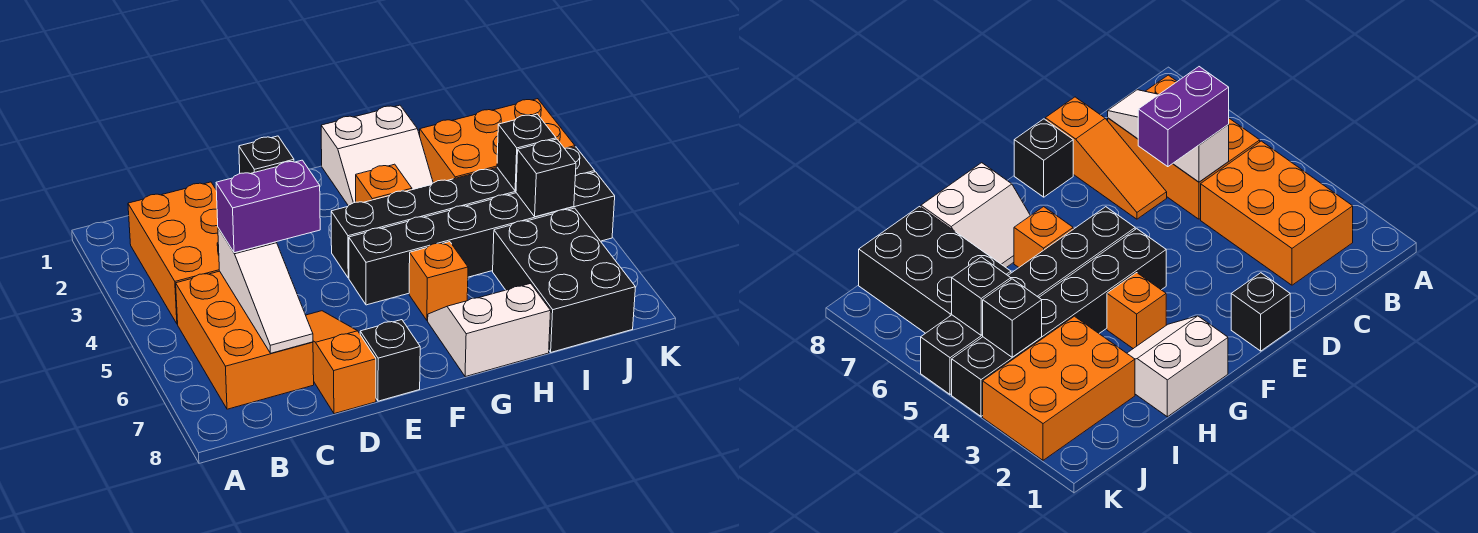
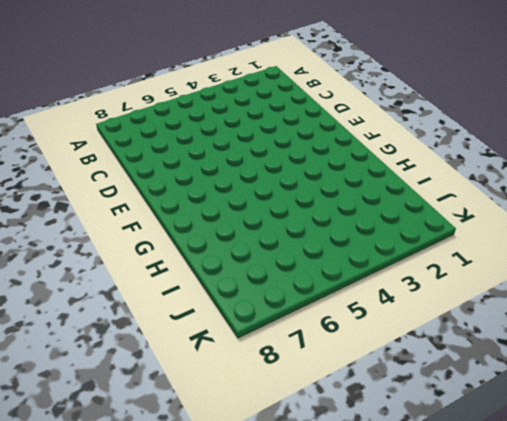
none -> orange brick B2:C4 level 1
none -> orange brick B5:C7 level 1
none -> orange slope D6:D8 level 1 top 8

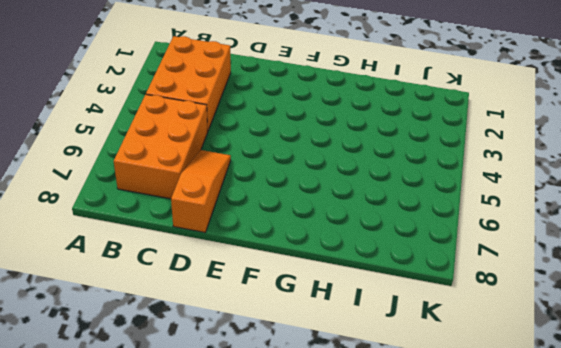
none -> black brick E1 level 1
none -> black brick E8 level 1
none -> black brick F4:K4 level 1

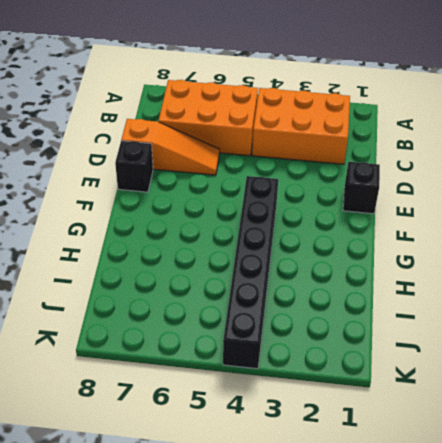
none -> black brick F5:K5 level 1
none -> white slope G1:H2 level 1 top 1
none -> orange brick G3 level 1

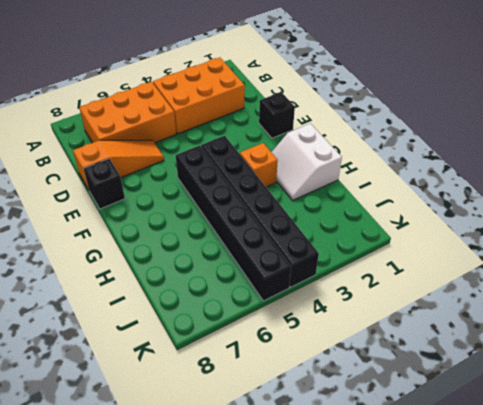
none -> orange brick G6 level 1
none -> white slope G7:H8 level 1 top 8
none -> orange brick I2:K3 level 1

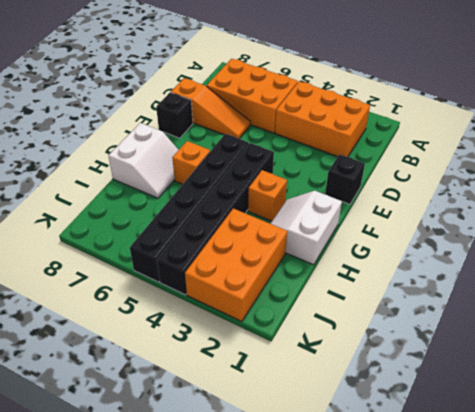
none -> black brick I6:J8 level 1
none -> white slope C5:C7 level 2 top 5
none -> black brick J4 level 2

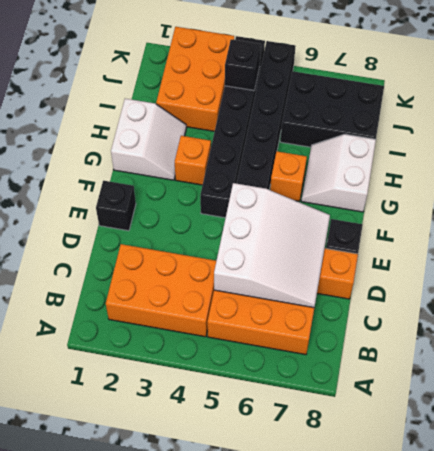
white slope C5:E7 level 2 top 5 -> white slope C5:C7 level 2 top 5
none -> black brick J5 level 2
none -> purple brick C5:D5 level 3

